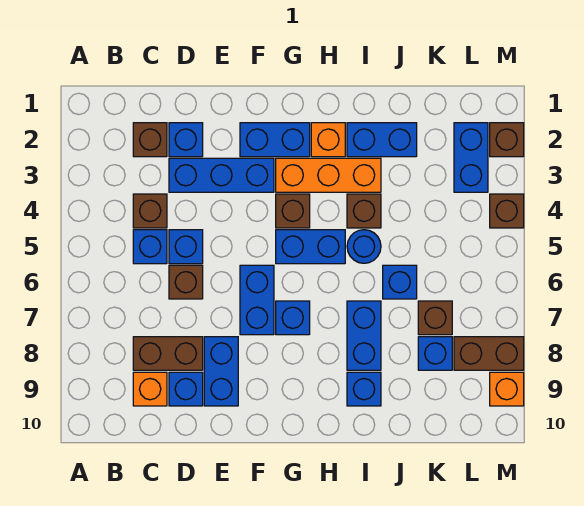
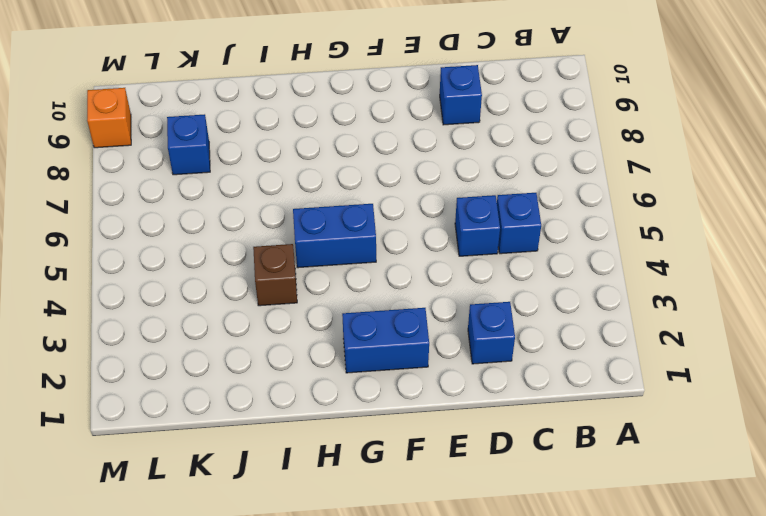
none -> brown brick C2 level 1
none -> brown brick C4 level 1
none -> brown brick C8:D8 level 1
none -> orange brick C9 level 1

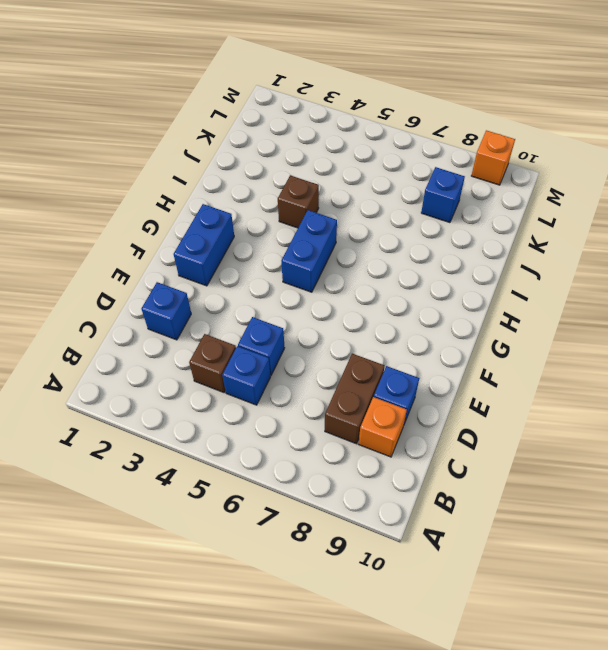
none -> brown brick C2 level 1
none -> blue brick D3:F3 level 1
none -> brown brick D6 level 1
none -> blue brick E8:E9 level 1

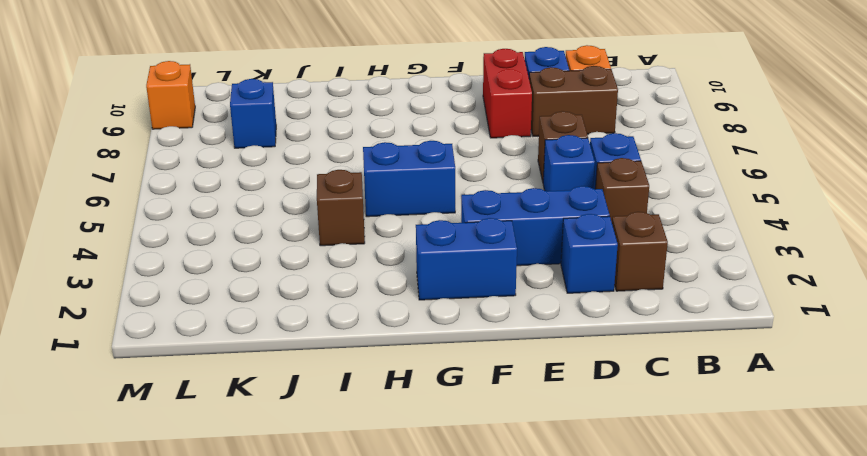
red brick E8:E9 level 1 -> blue brick E8:E9 level 1
none -> blue brick F6:F7 level 1
none -> orange brick G3:I3 level 1
none -> brown brick G4 level 1
none -> blue brick G7 level 1

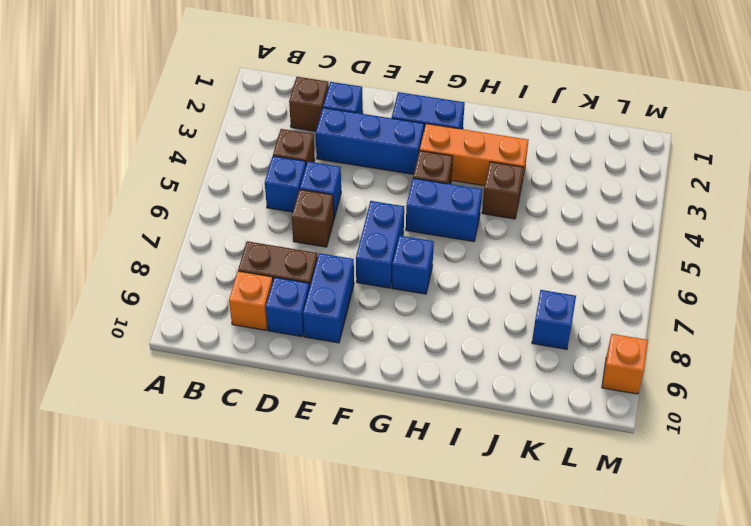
none -> orange brick H2 level 1
none -> blue brick I2:J2 level 1
none -> blue round brick I5 level 1
none -> blue brick I7:I8 level 1

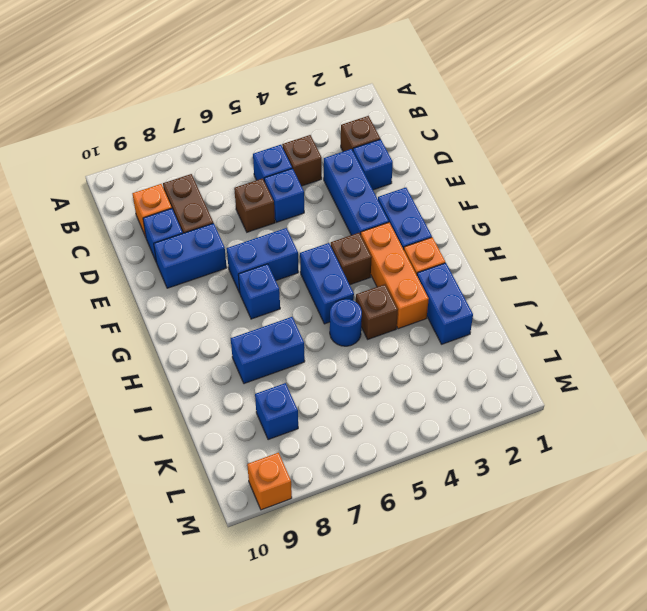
none -> blue brick I9 level 1
none -> blue brick J6 level 1
none -> brown brick K7 level 1
none -> blue brick L2:L3 level 1

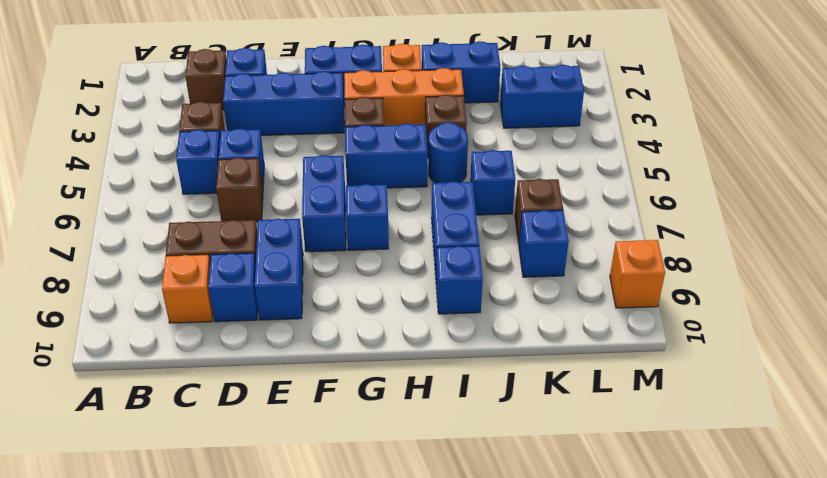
blue brick K3:L3 level 1 -> blue brick L2:L3 level 1
none -> brown brick L8:M8 level 1
none -> brown brick M2 level 1
none -> brown brick M4 level 1

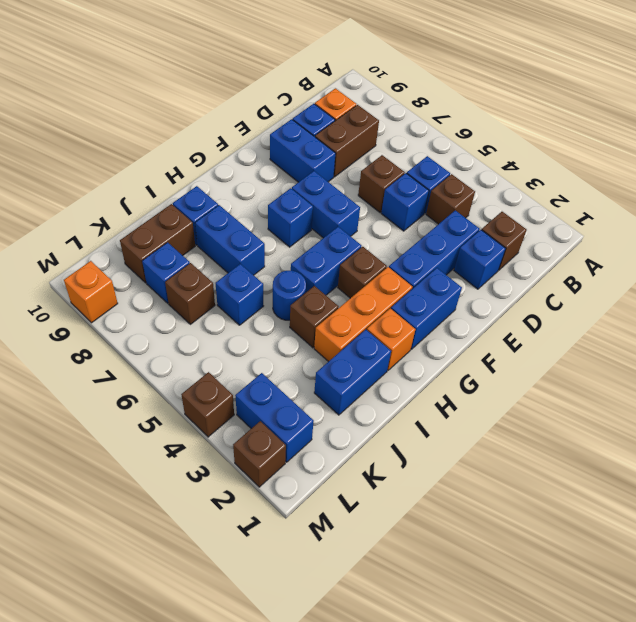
brown brick J9:K9 level 1 -> brown brick L8:M8 level 1

